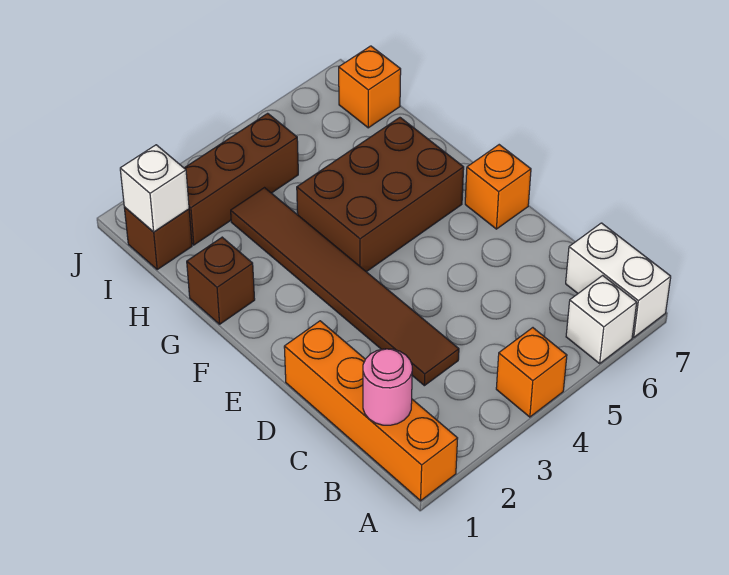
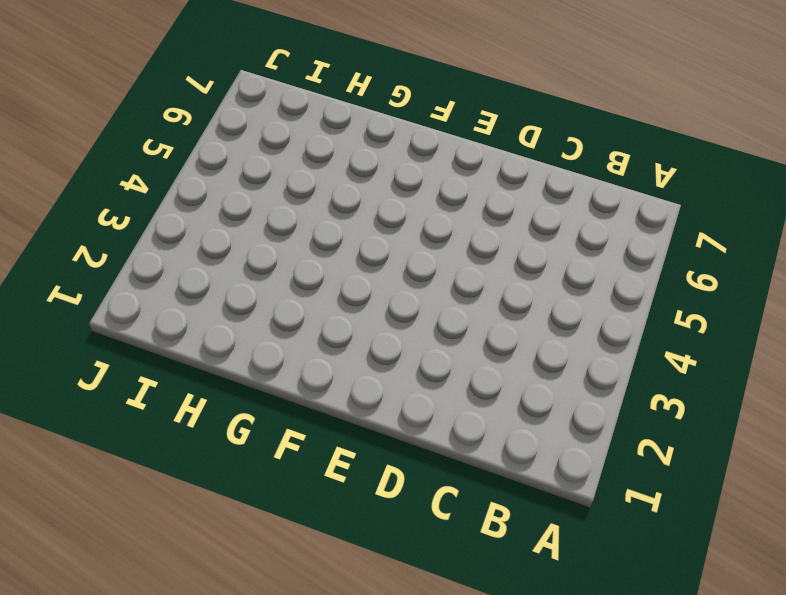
none -> orange brick A1:D1 level 1
none -> orange brick A4 level 1
none -> white brick A6 level 1

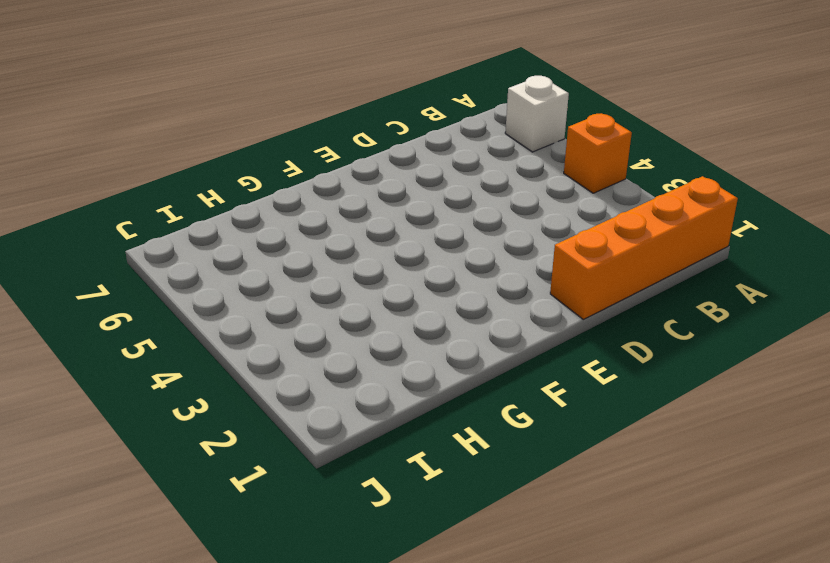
none -> white brick A7:B7 level 1
none -> brown tile C3:H3 level 1
none -> orange brick E7 level 1

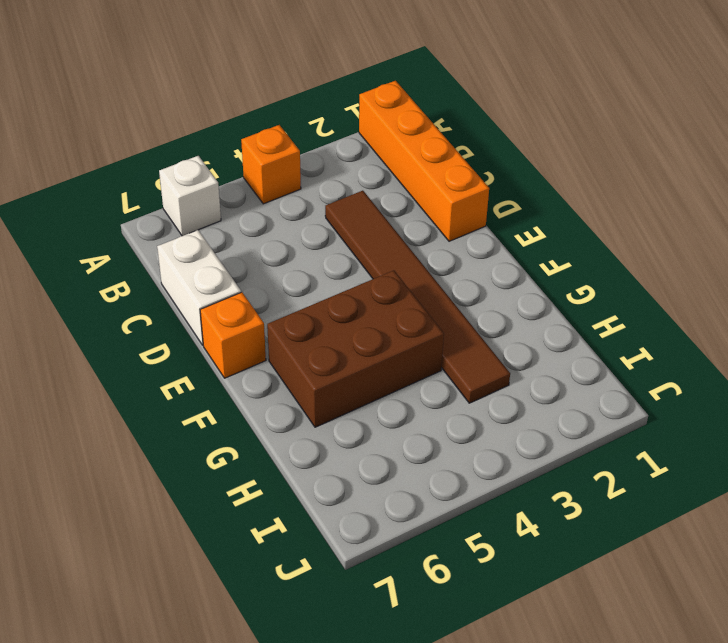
white brick C7:D7 level 1 -> white brick A7:B7 level 1
none -> brown brick G1 level 1
none -> brown brick I1 level 1
none -> brown brick I2:I4 level 1

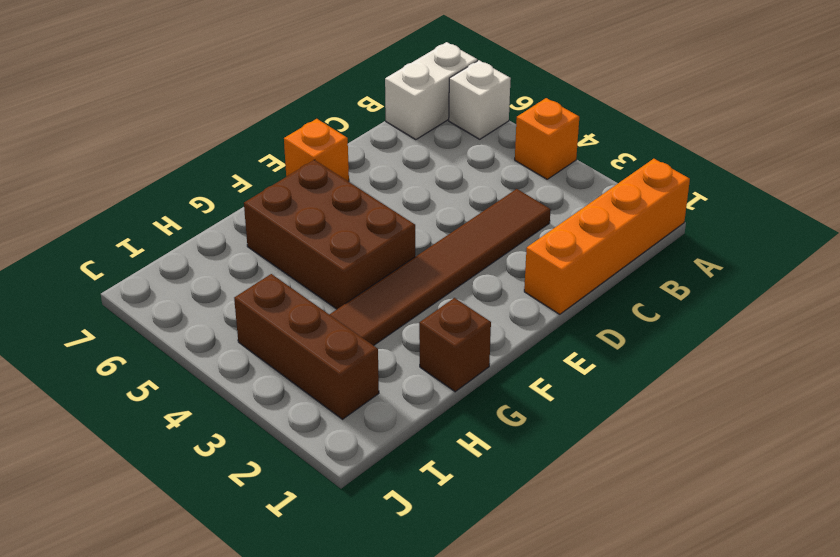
none -> brown brick I1 level 1
none -> orange brick I7 level 1
none -> pink round brick B1 level 2

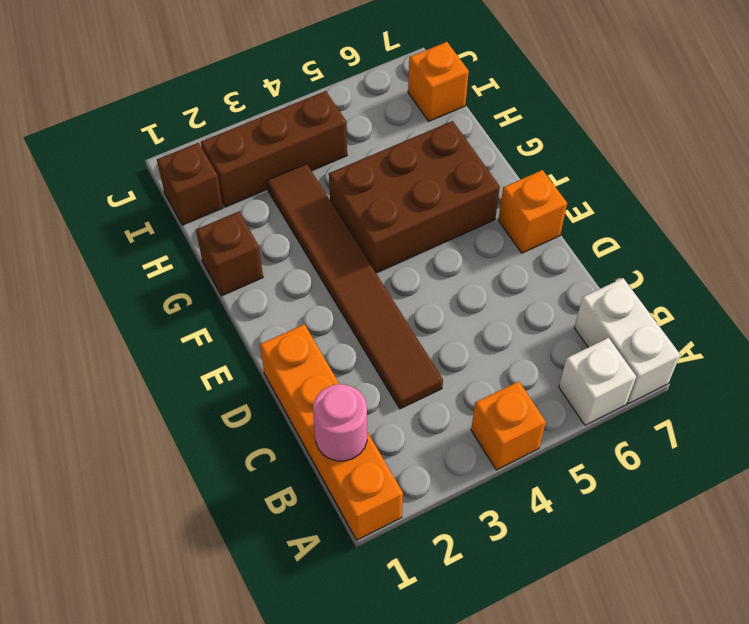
none -> white brick I1 level 2

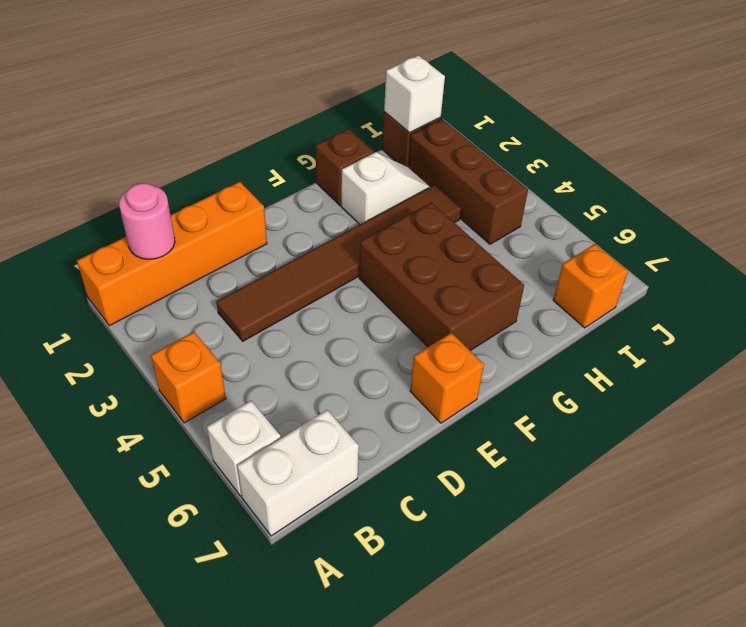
white slope G2:H2 level 1 top G -> none

